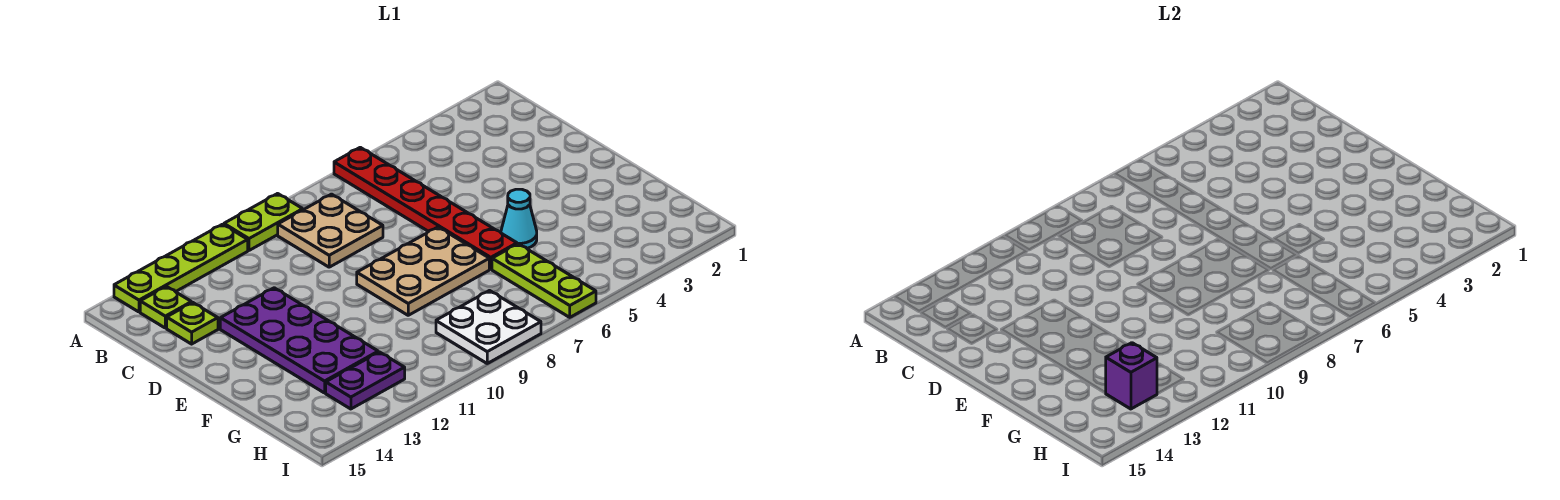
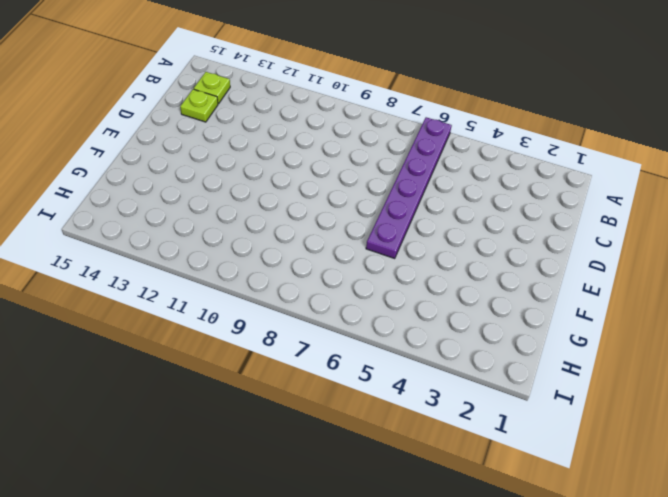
purple plate A6:F6 level 1 -> red plate A6:F6 level 1
none -> lime plate A9:A10 level 1
none -> lime plate A11:A14 level 1
none -> tan plate B8:C9 level 1

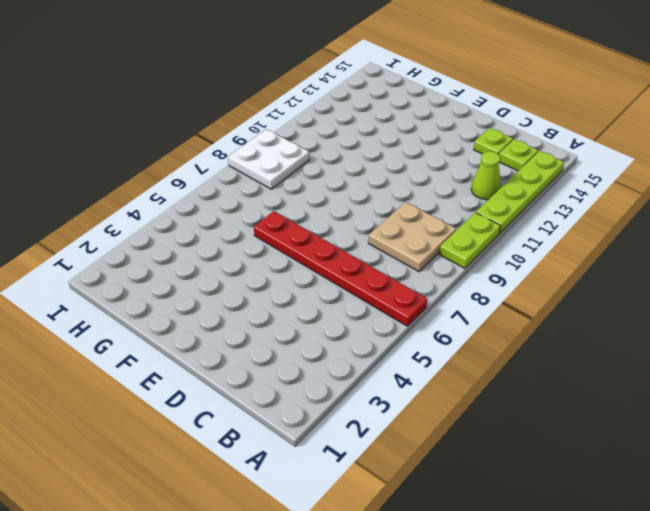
lime cone B12 level 1 -> none
none -> purple plate D12:G13 level 1
none -> tan plate E7:F9 level 1
none -> cyan cone F5 level 1

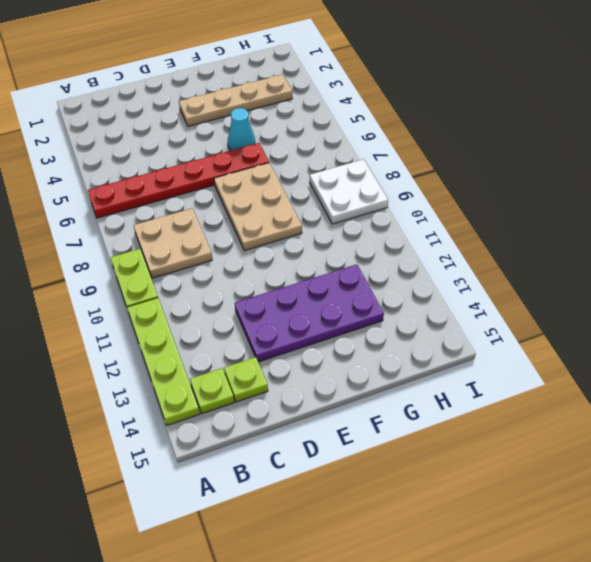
tan plate E3:H3 level 1 -> none
none -> lime plate G6:I6 level 1
none -> purple plate H12:H13 level 1
none -> purple brick H13 level 2

